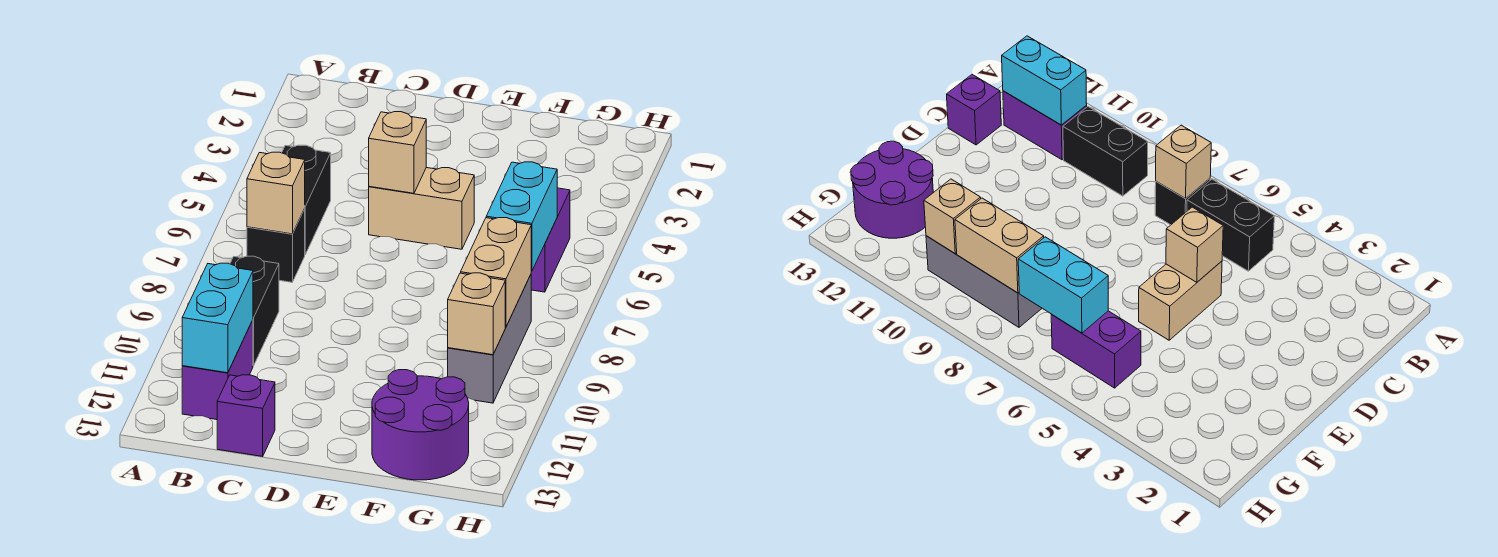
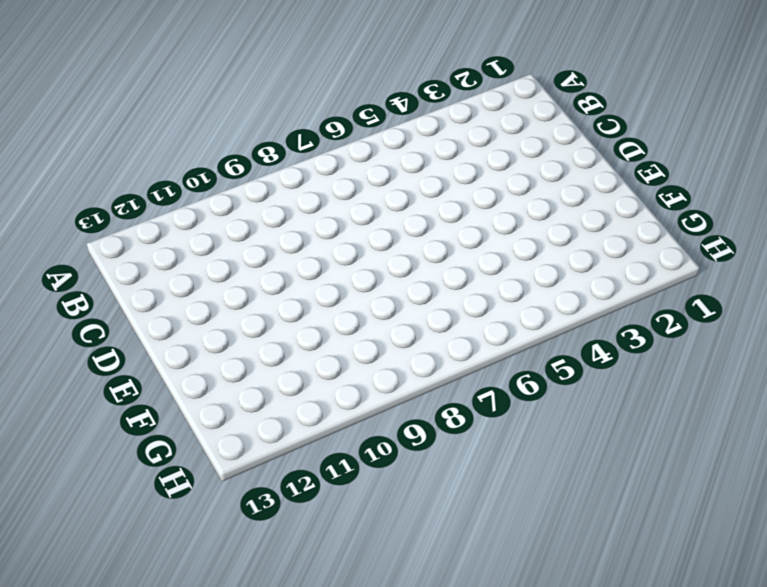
none -> black brick B5:B6 level 1
none -> black brick B7 level 1
none -> black brick B9:B10 level 1

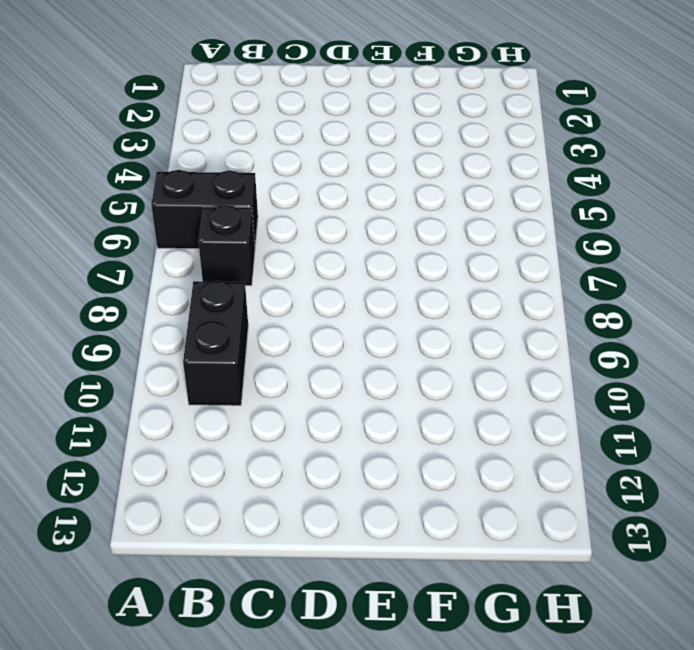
black brick A6:B6 level 1 -> black brick B5:B6 level 1
none -> purple brick B11:B12 level 1
none -> purple brick C13 level 1
none -> tan brick D5:E5 level 1

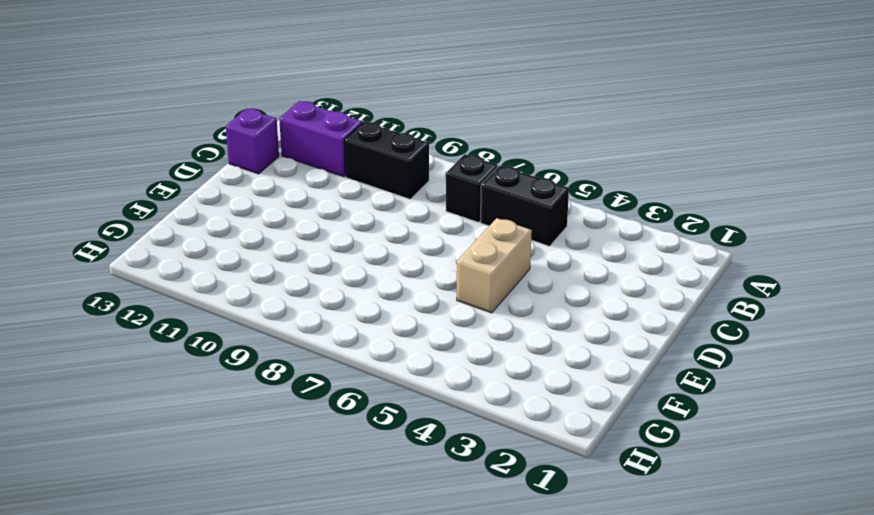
none -> purple round brick F12:G13 level 1
none -> purple brick G5:G6 level 1
none -> grey brick G8:G10 level 1

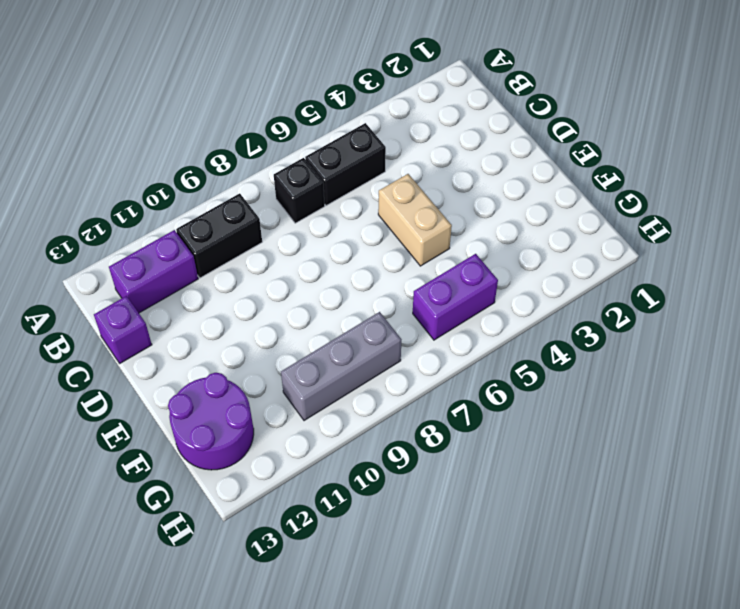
none -> tan brick B7 level 2
none -> cyan brick B11:B12 level 2
none -> tan brick D5 level 2

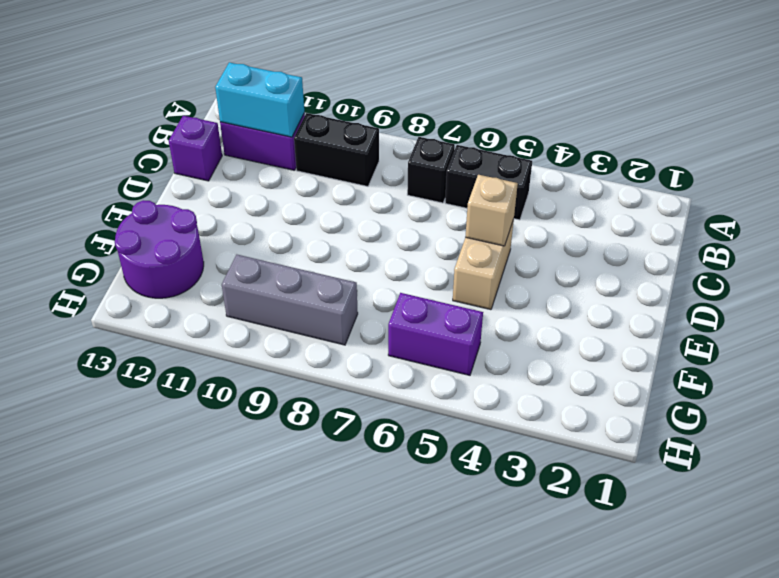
none -> tan brick B7 level 2
none -> cyan brick G6:G7 level 2
none -> tan brick G8:G9 level 2

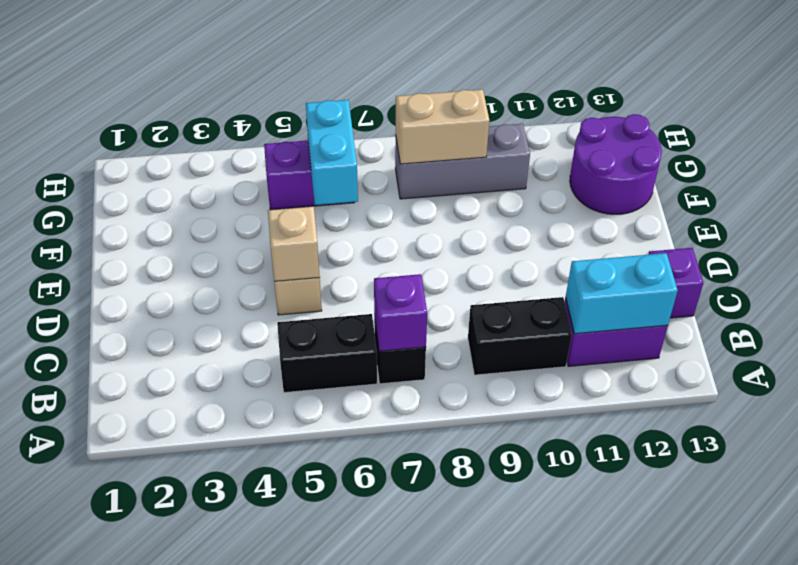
purple brick B7 level 2 -> tan brick B7 level 2
cyan brick F6:G6 level 2 -> cyan brick G6:G7 level 2
none -> tan brick G10 level 2

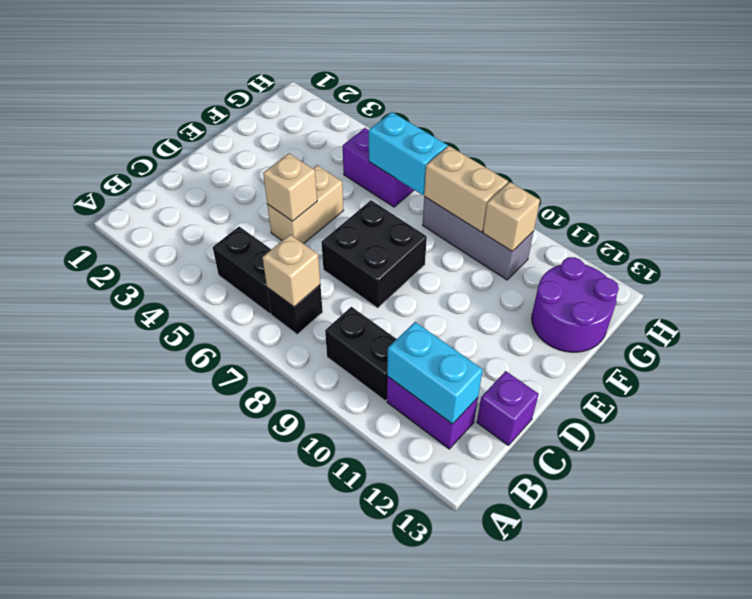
black brick D7:E8 level 1 -> none

